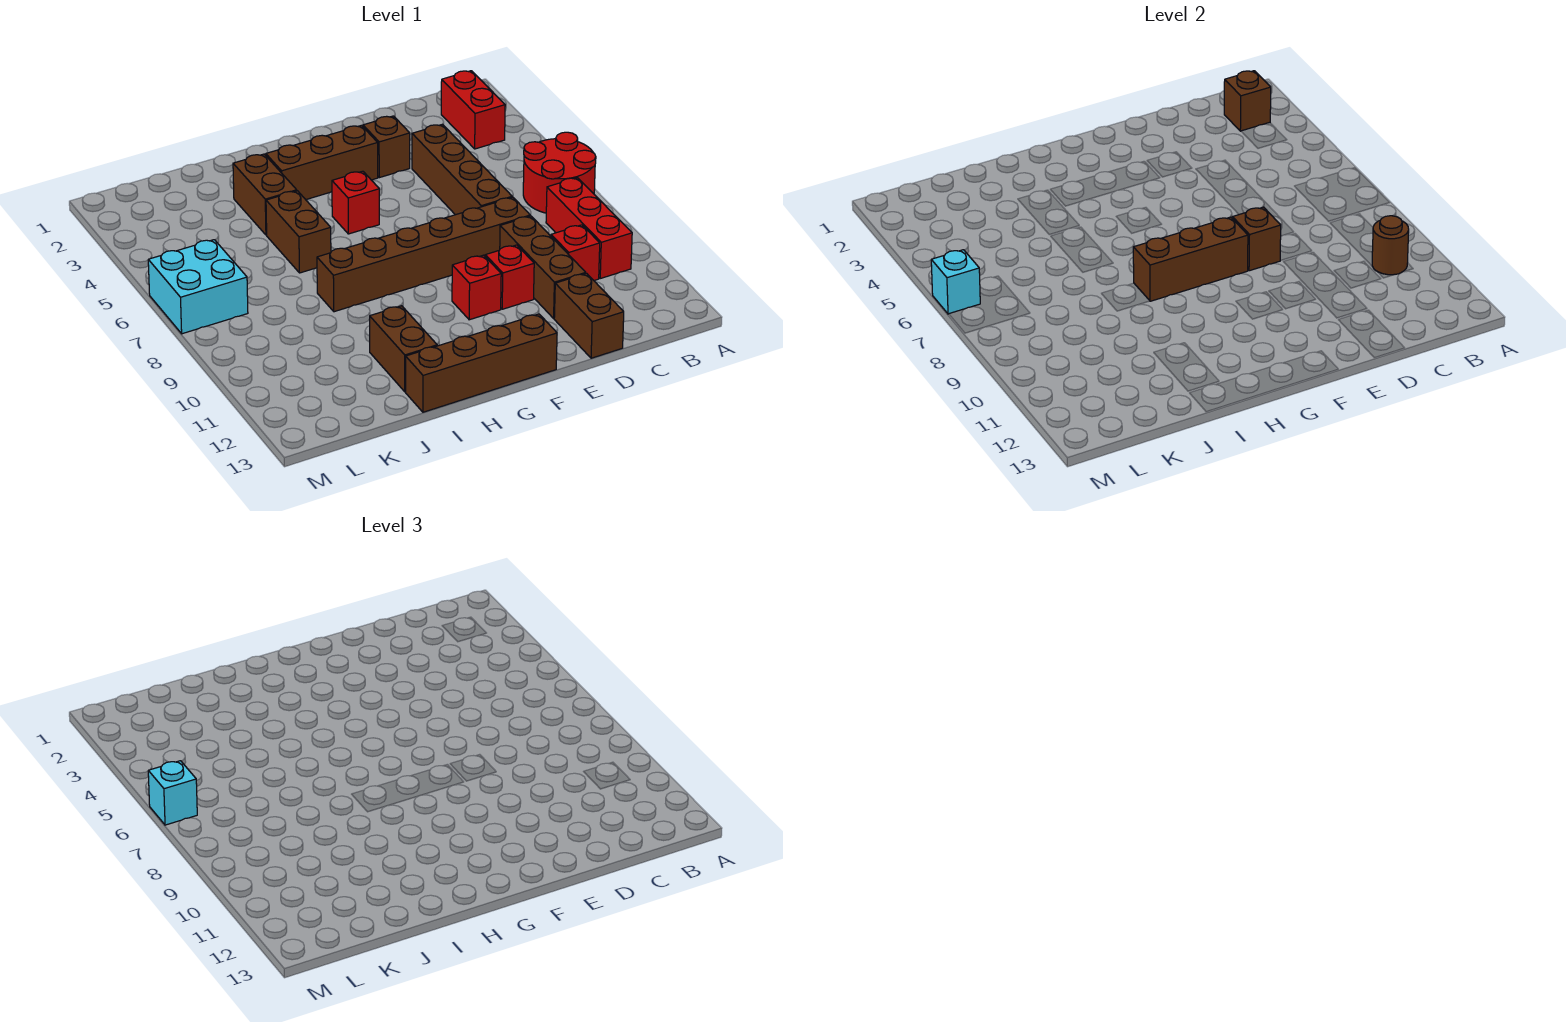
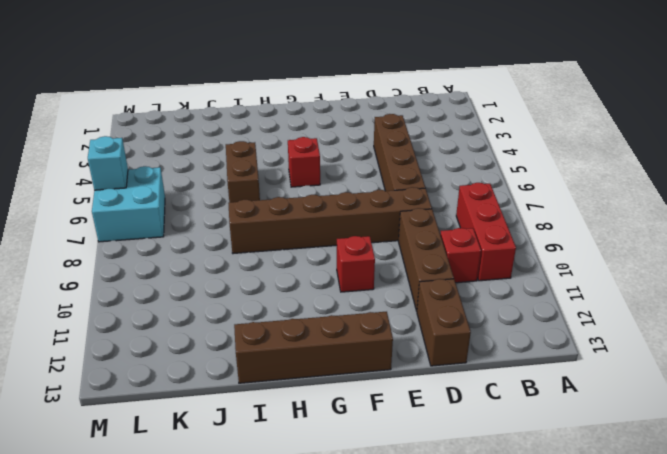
none -> red round brick A6:B7 level 1
none -> red brick B2:B3 level 1
none -> brown brick E3 level 1

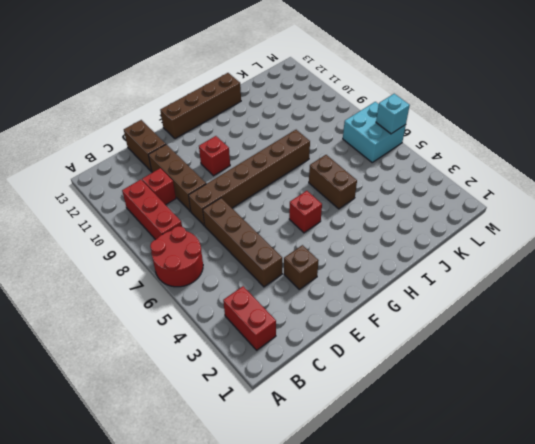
none -> red brick E10 level 1
none -> brown brick F3:H3 level 1
none -> brown brick I3:I4 level 1

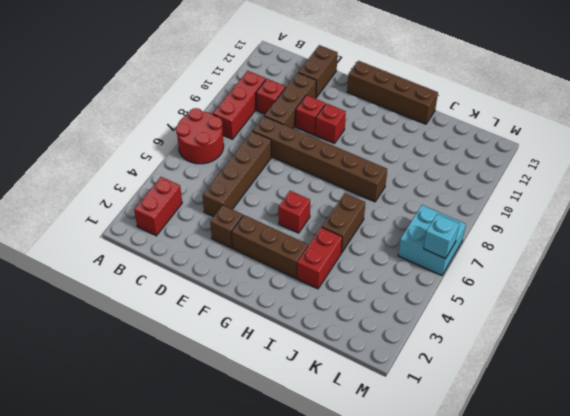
red brick I3:I4 level 1 -> brown brick I3:I4 level 1
none -> brown brick I11:I12 level 1
none -> brown brick B2 level 2
none -> brown round brick B10 level 2

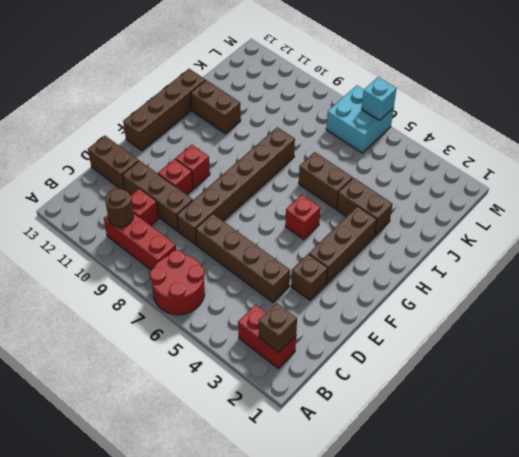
none -> brown brick E8 level 2
none -> brown brick F8:H8 level 2
none -> cyan brick M6 level 3

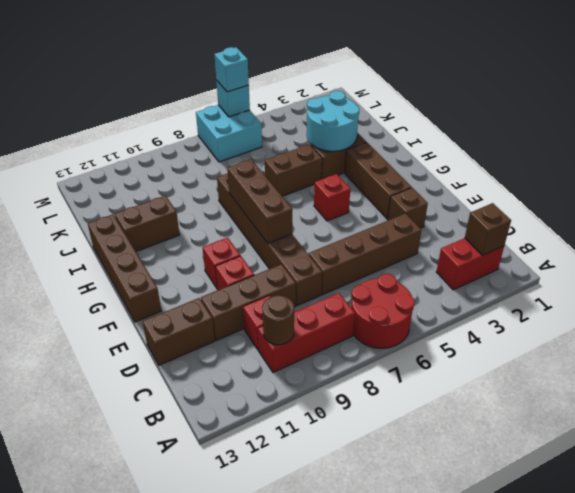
cyan round brick I3:J4 level 2 -> none
none -> brown brick E8 level 2

